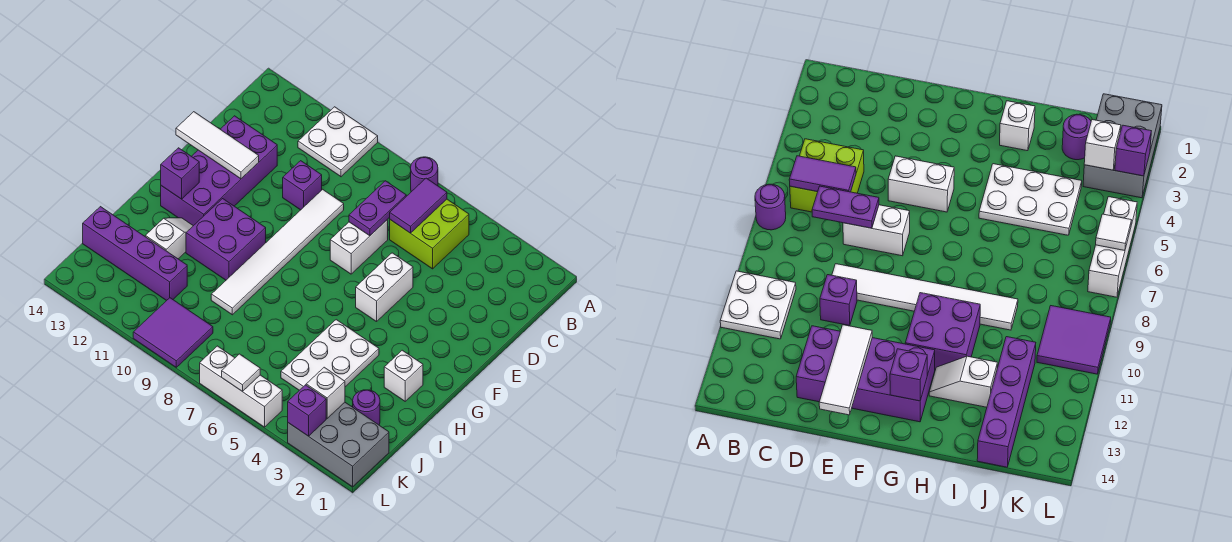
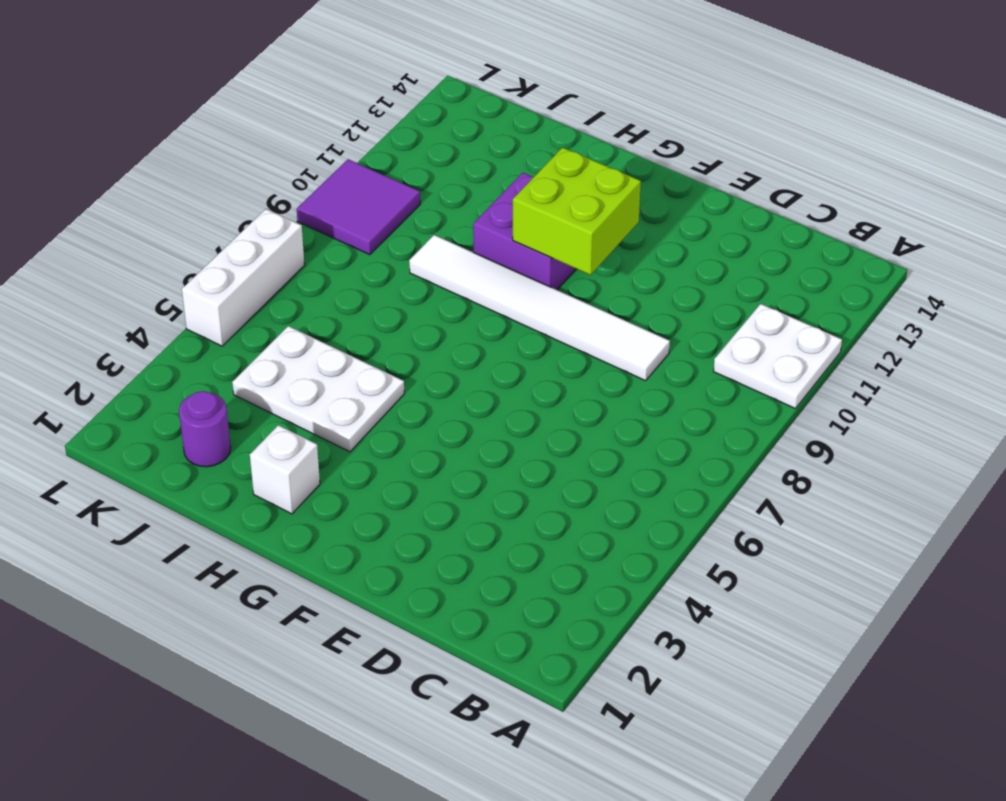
lime brick F10:G11 level 2 -> lime brick B5:C6 level 1
none -> purple round brick A7 level 1
none -> white brick D7:E7 level 1
none -> purple brick D10 level 1

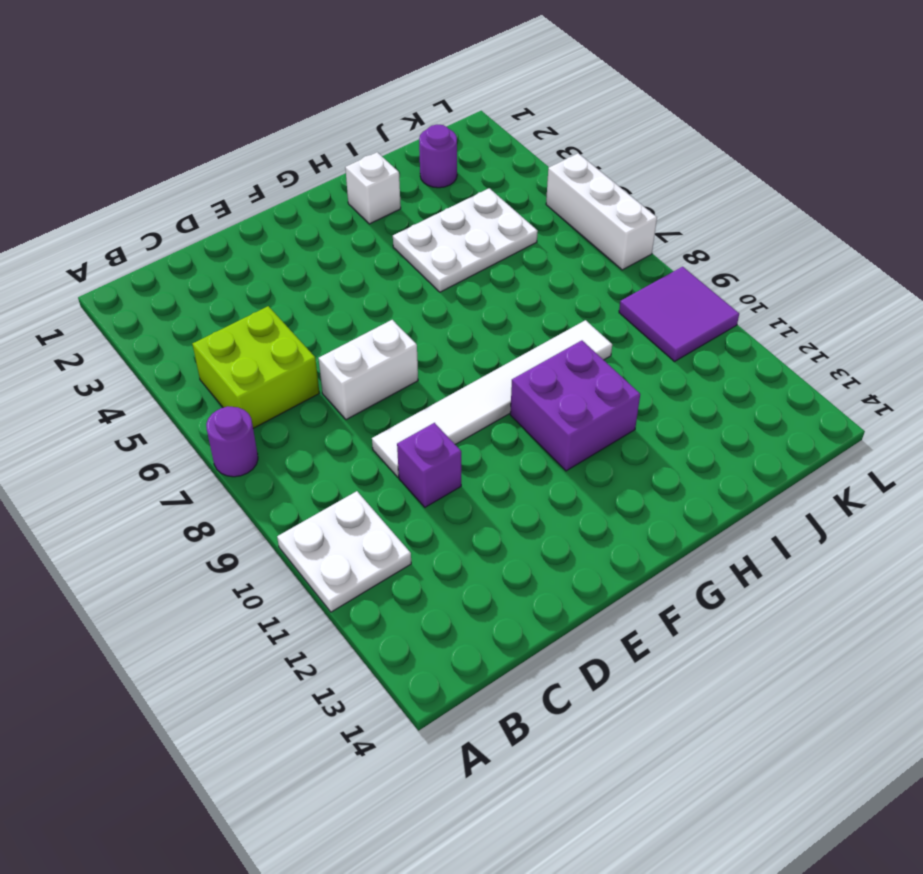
none -> purple brick D12:G13 level 1
none -> white brick E5:F5 level 1
none -> white slope H12:I12 level 1 top I

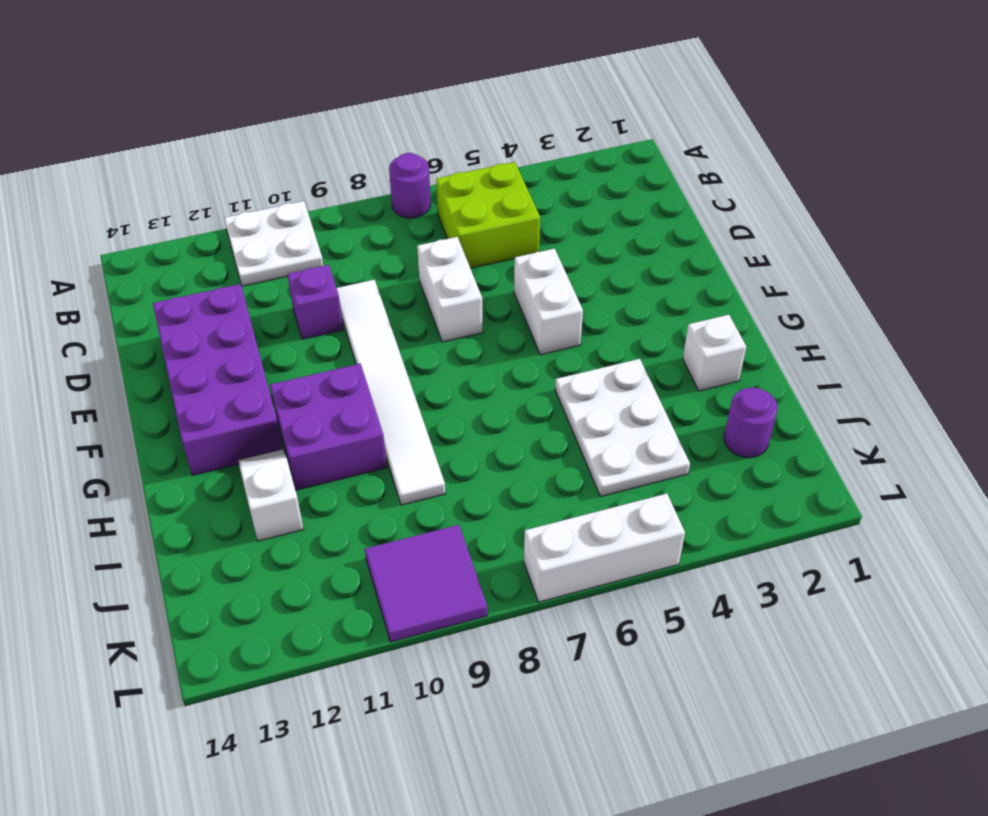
none -> purple brick J11:J14 level 1
none -> grey brick K1:L3 level 1
none -> purple tile B6:C6 level 2

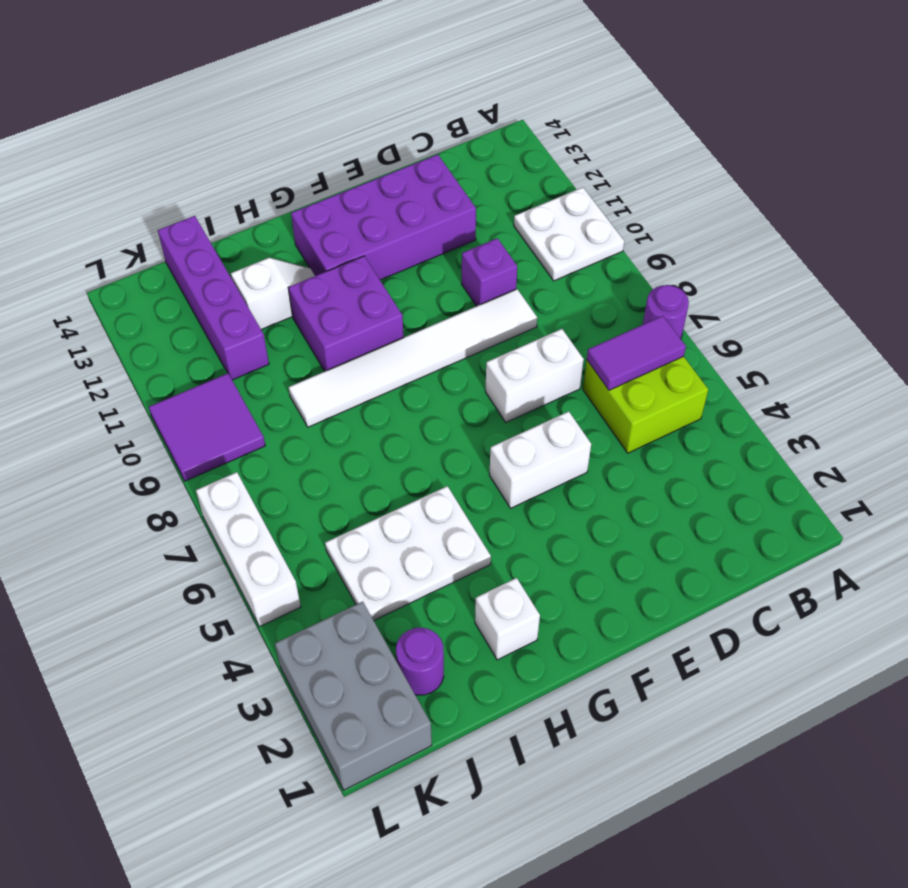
none -> purple plate C7:D7 level 2
none -> white tile E12:E14 level 2
none -> purple brick G13 level 2

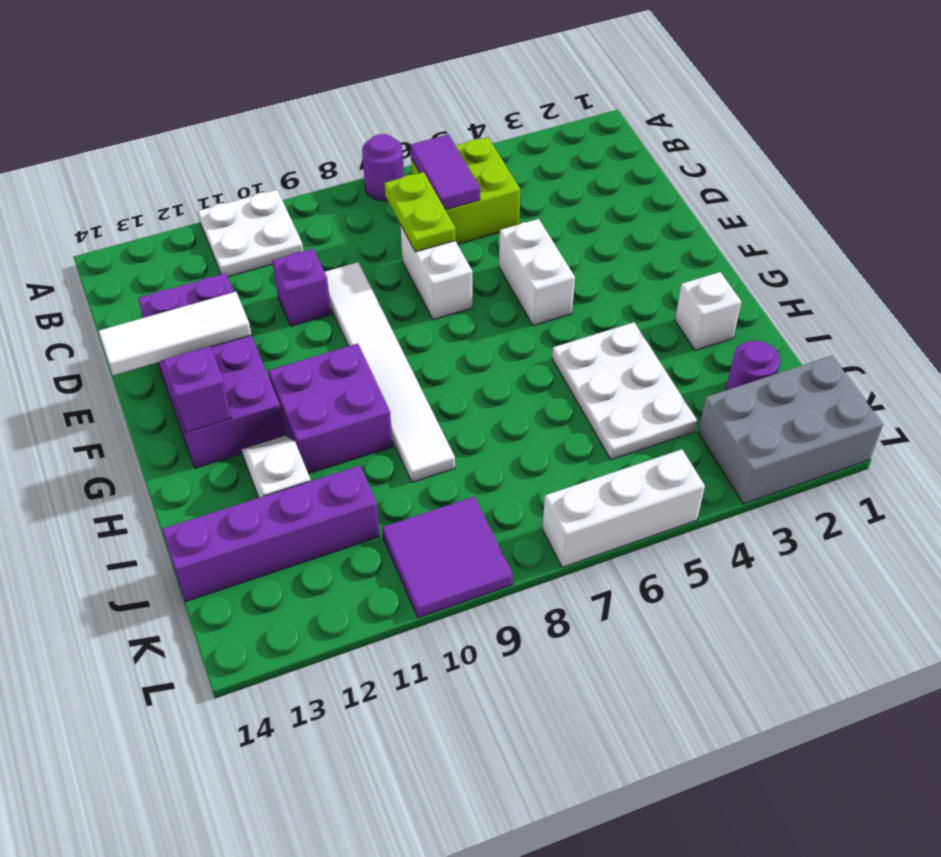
lime plate C7:D7 level 2 -> purple plate C7:D7 level 2
none -> white brick K3 level 2
none -> purple brick L3 level 2
none -> white tile L6 level 2

